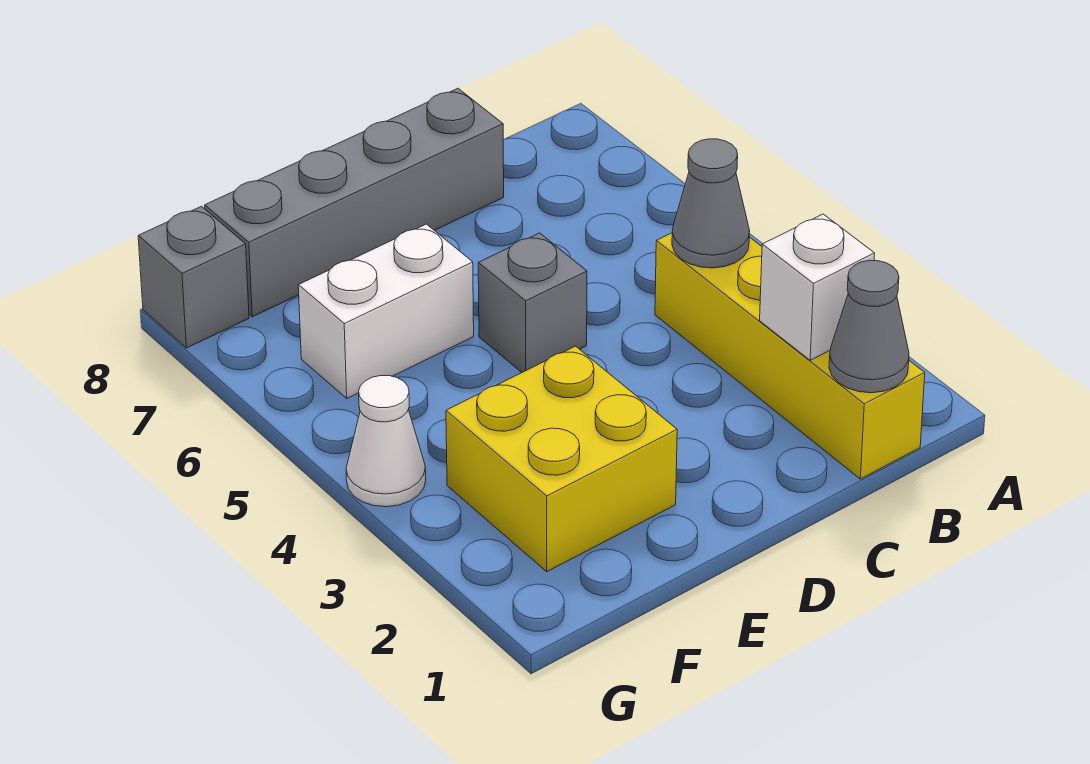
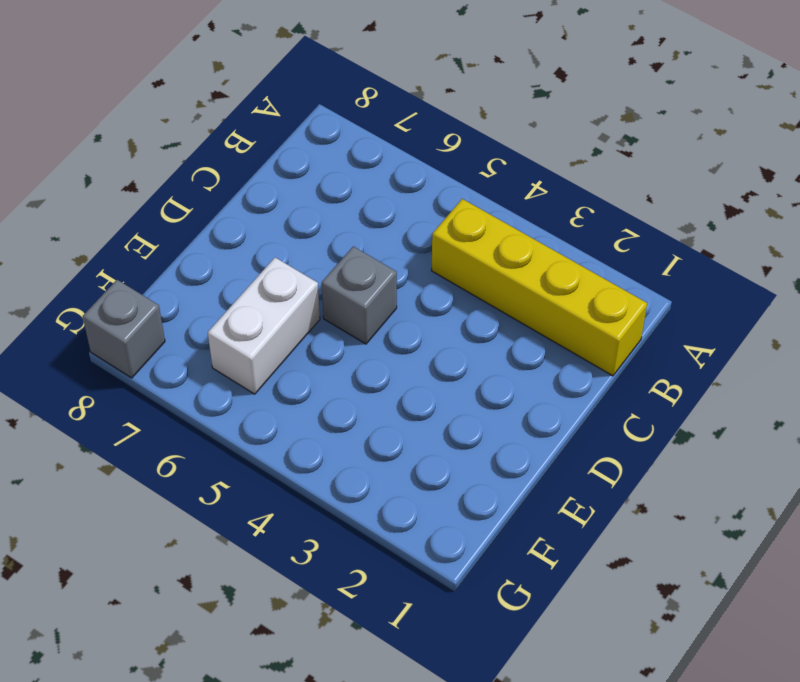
none -> grey brick C8:F8 level 1
none -> yellow brick E2:F3 level 1

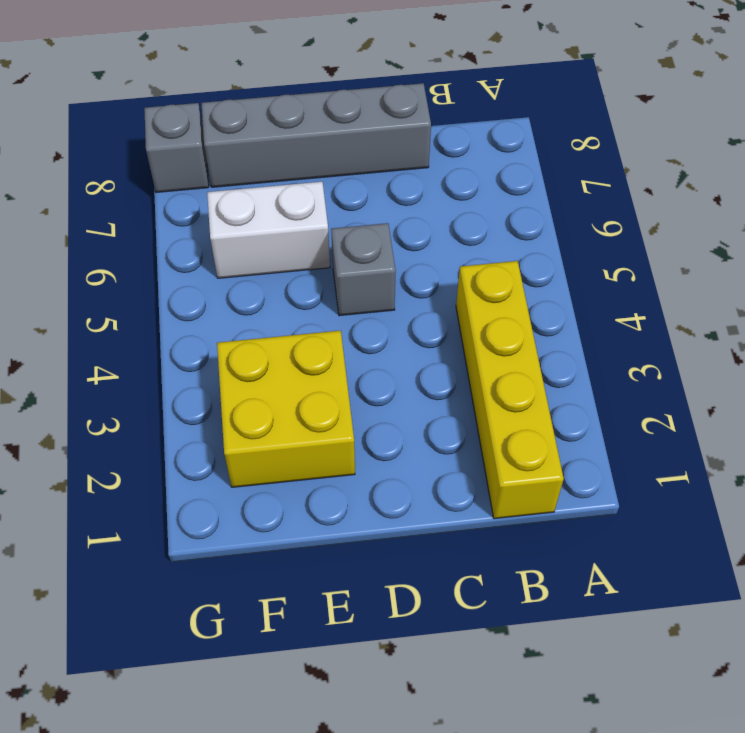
none -> white cone G4 level 1
none -> grey cone B1 level 2

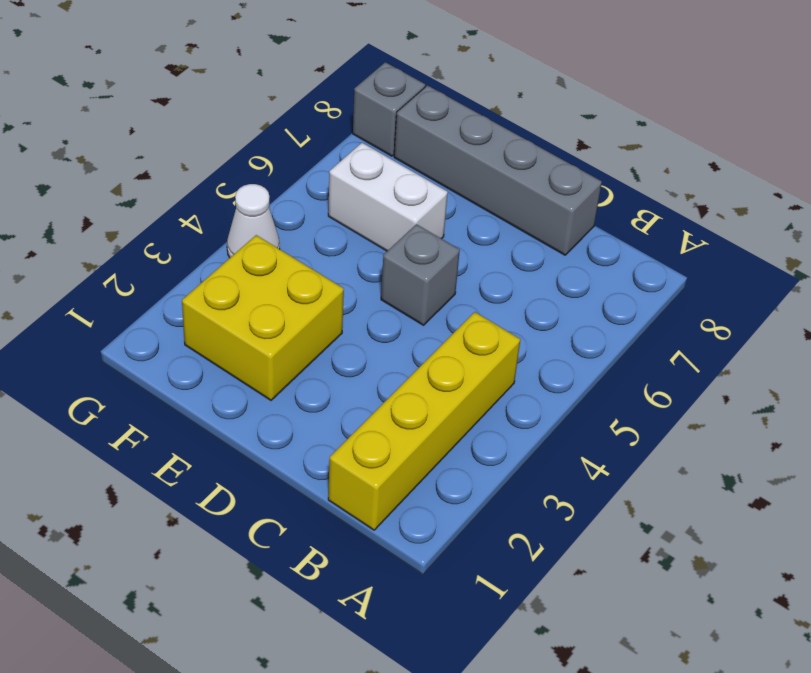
none -> grey cone B1 level 2
none -> white brick B2 level 2

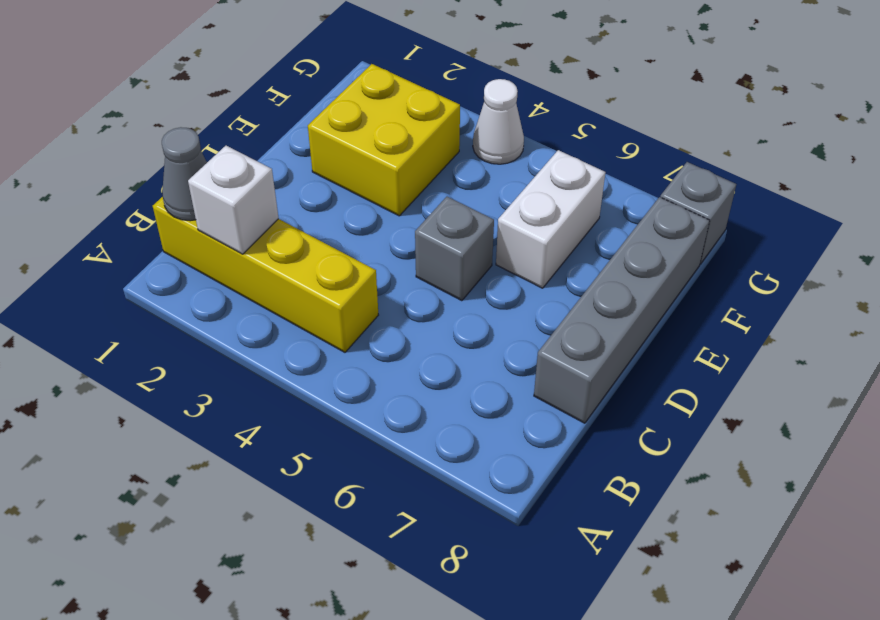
none -> grey cone B4 level 2

